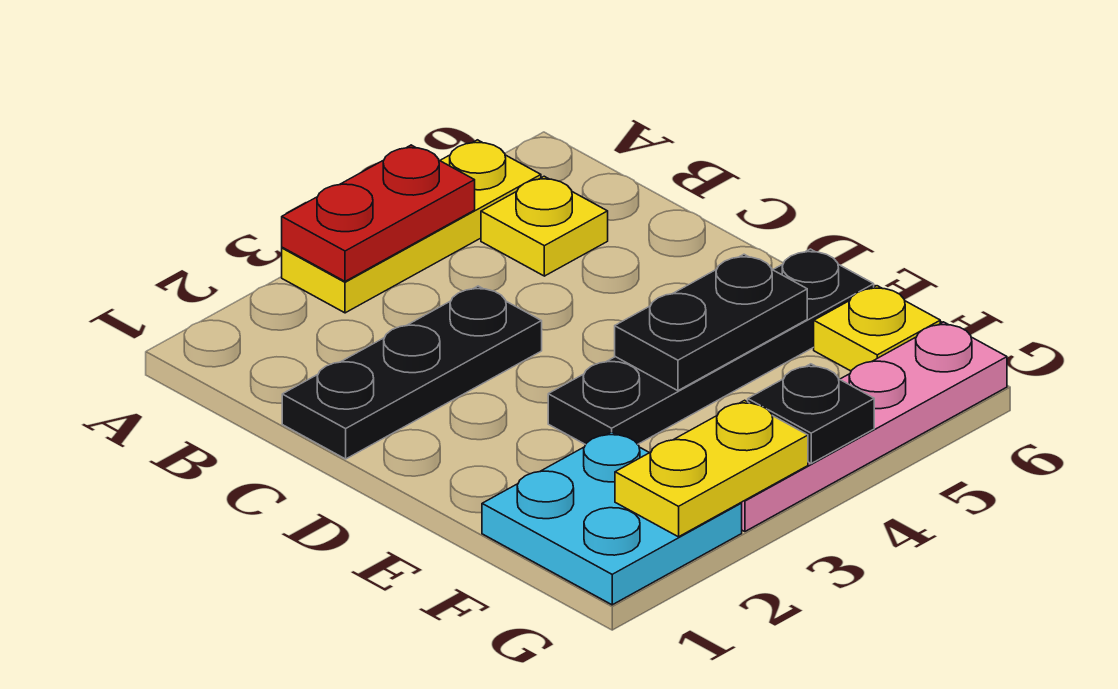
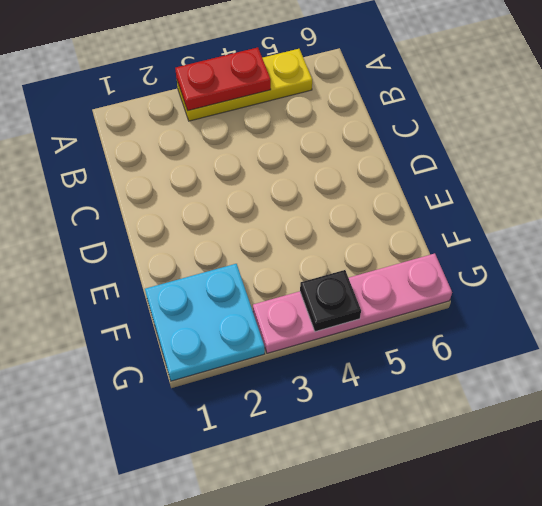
none -> yellow plate B5 level 1
none -> black plate C1:C3 level 1

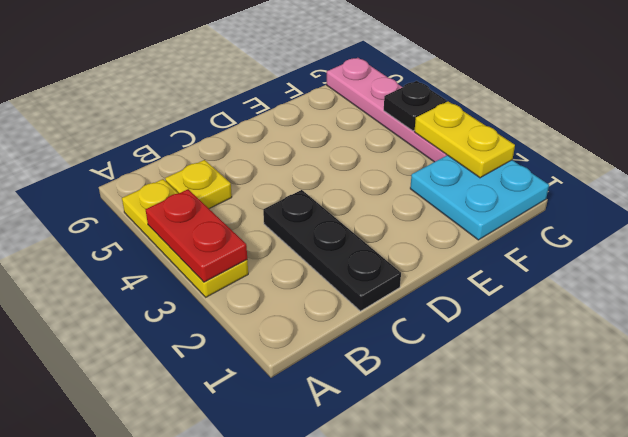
none -> black plate E3:E6 level 1
none -> yellow plate F6 level 1

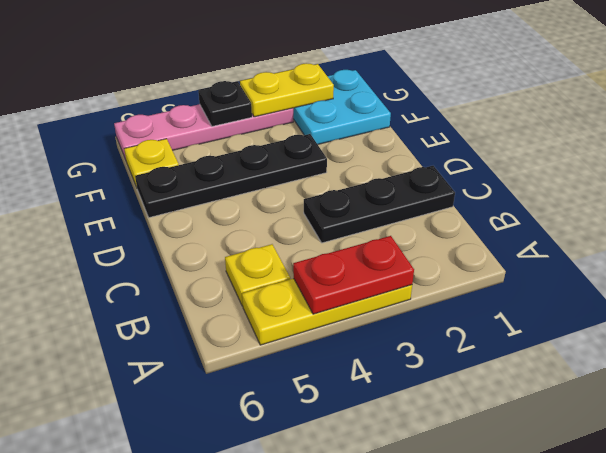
none -> black plate E4:E5 level 2

